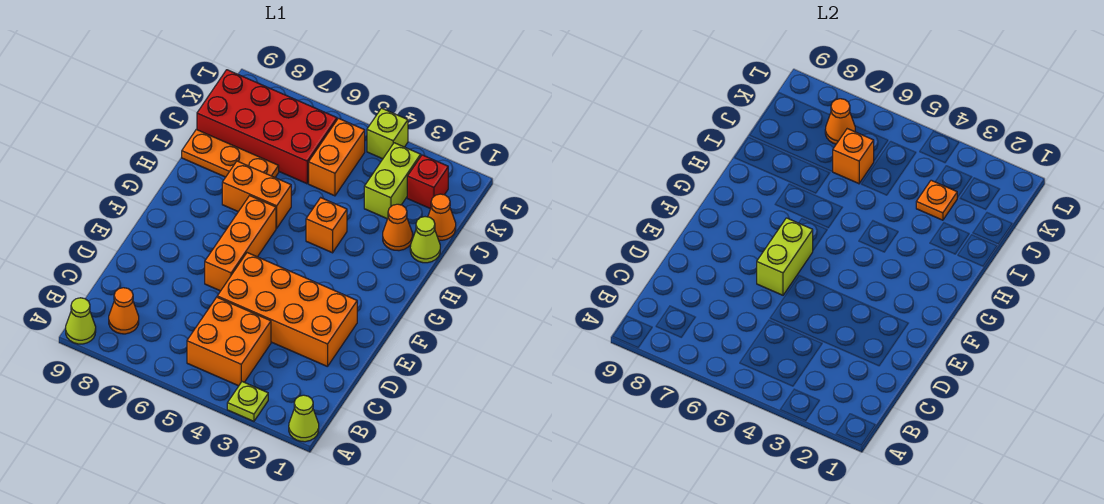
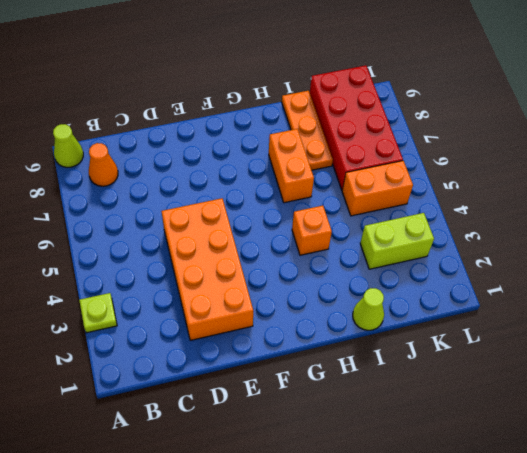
none -> lime cone A1 level 1
none -> orange brick B4:C5 level 1
none -> orange brick E6:G6 level 1

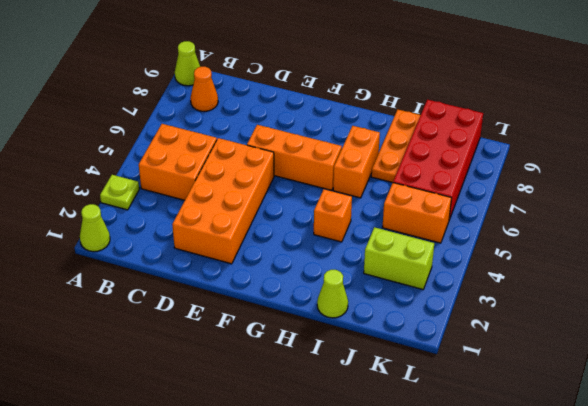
none -> orange cone I2 level 1
none -> orange cone J1 level 1
none -> red brick K2 level 1

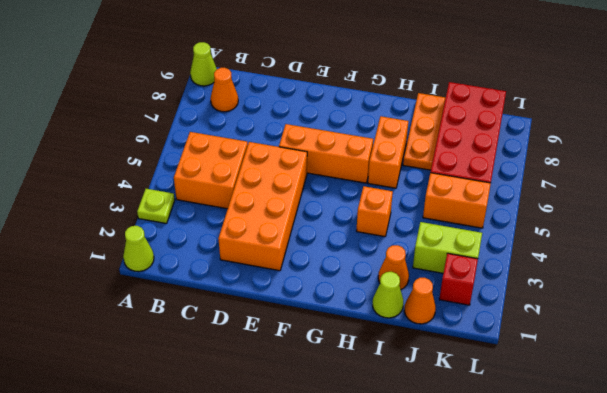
none -> lime brick L4 level 1
none -> lime brick E6:F6 level 2
none -> orange plate J3 level 2

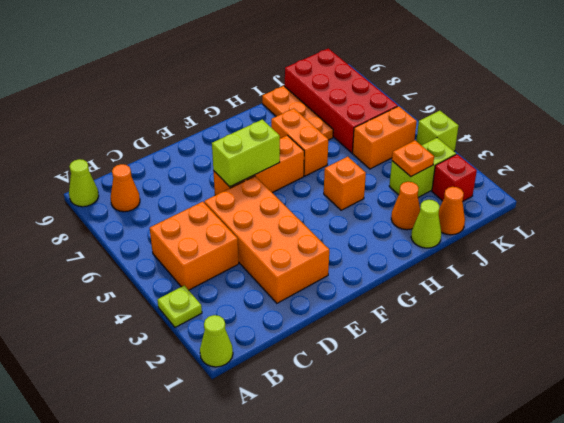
none -> orange brick J6 level 2
none -> orange cone K7 level 2

